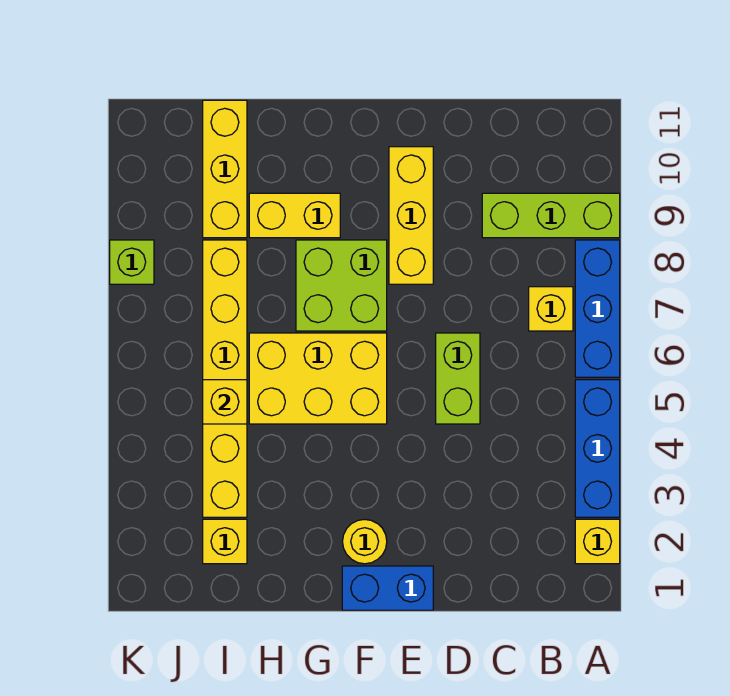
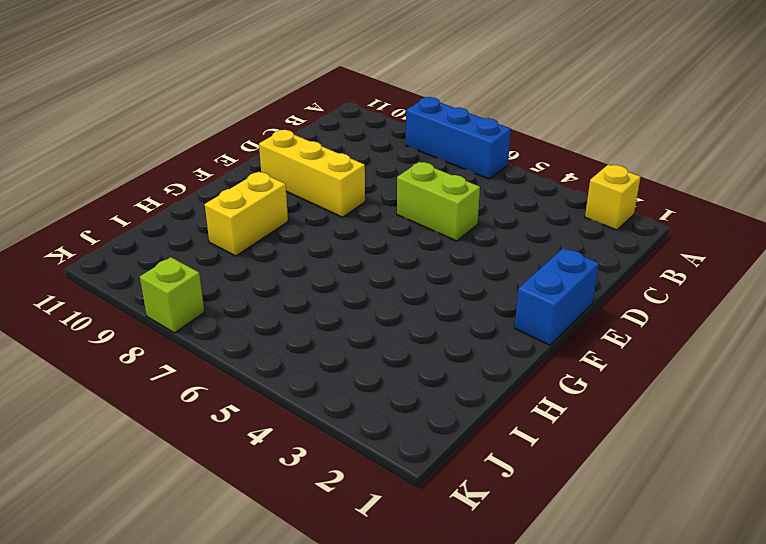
none -> blue brick A3:A5 level 1
none -> lime brick A9:C9 level 1
none -> yellow brick B7 level 1

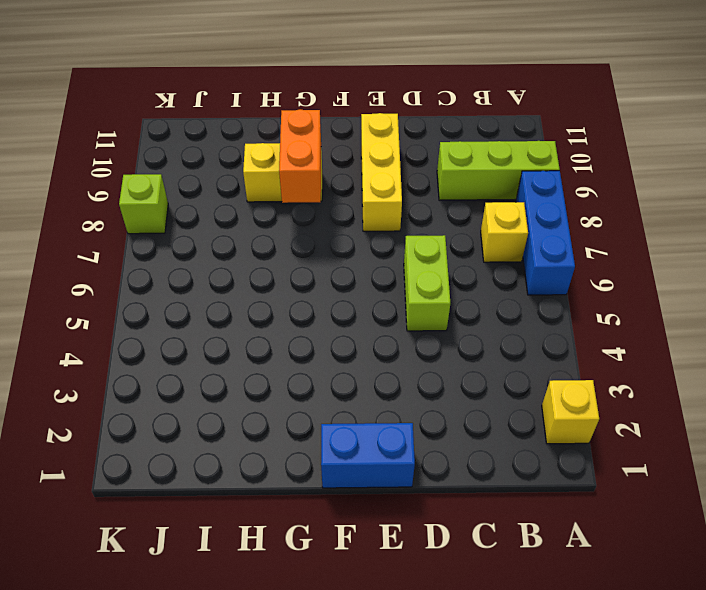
orange brick G8:G9 level 2 -> none
none -> blue brick A3:A5 level 1
none -> yellow round brick F2 level 1
none -> yellow brick F5:H6 level 1

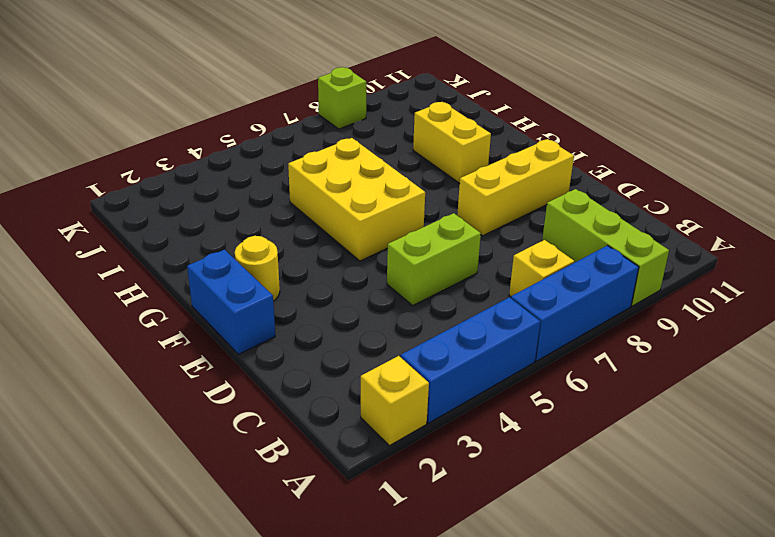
none -> lime brick F7:G8 level 1
none -> yellow brick I2 level 1
none -> yellow brick I3:I8 level 1

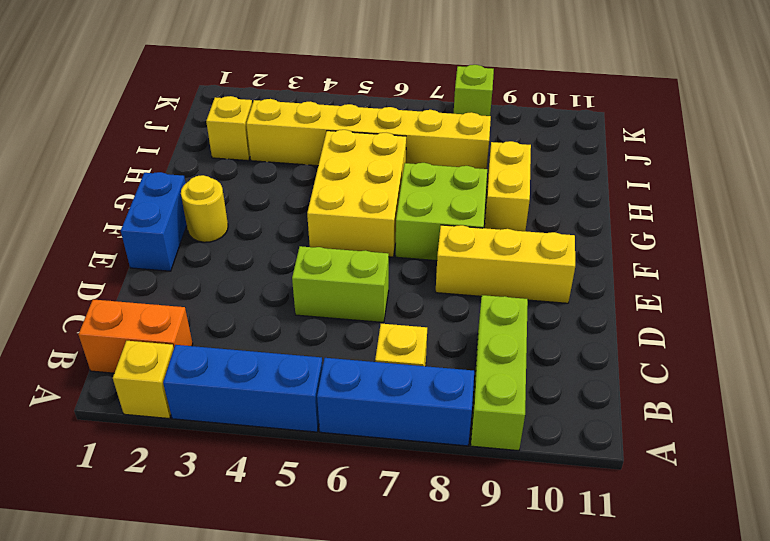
orange brick B1:B2 level 1 -> none
none -> yellow brick I9:I11 level 1
none -> yellow brick I5 level 2

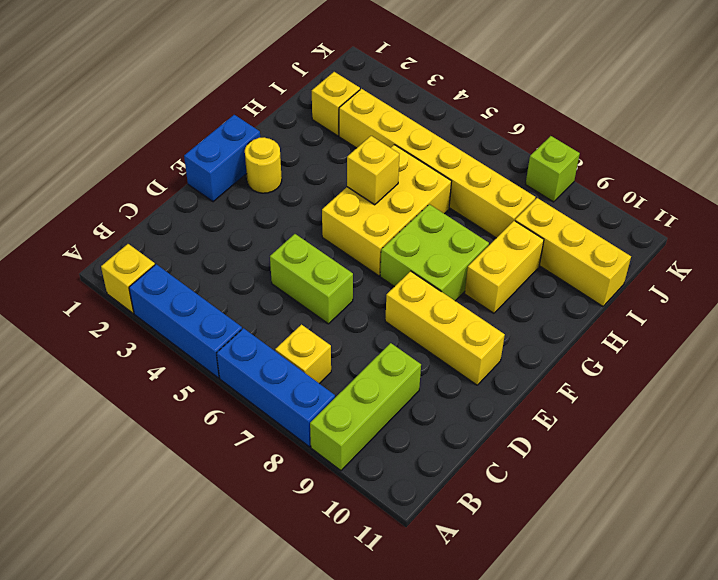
yellow brick G5 level 2 -> yellow brick I5 level 2

